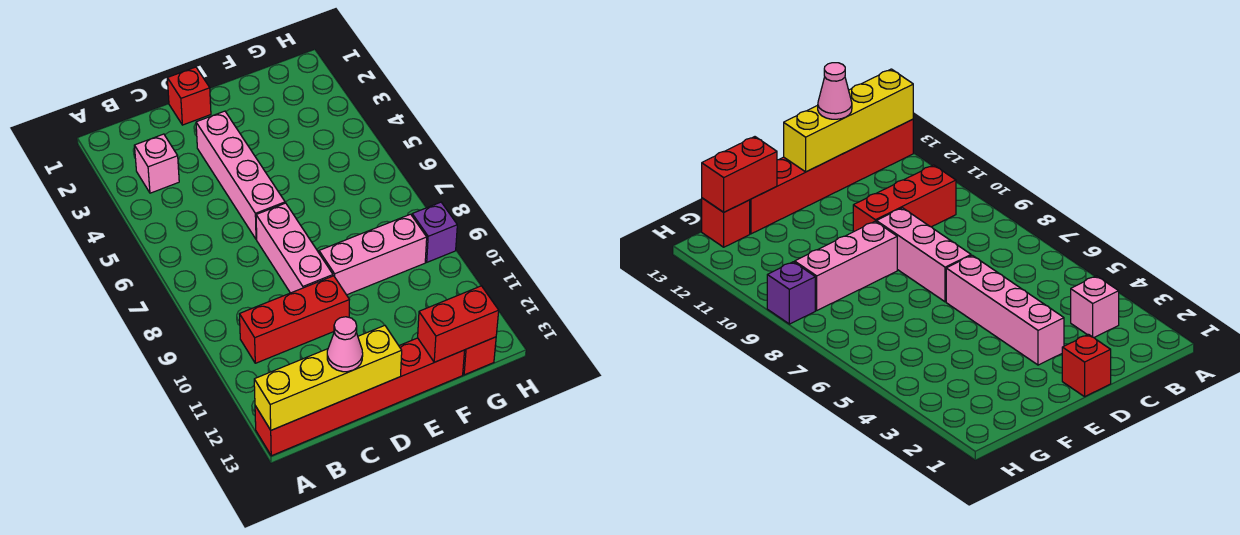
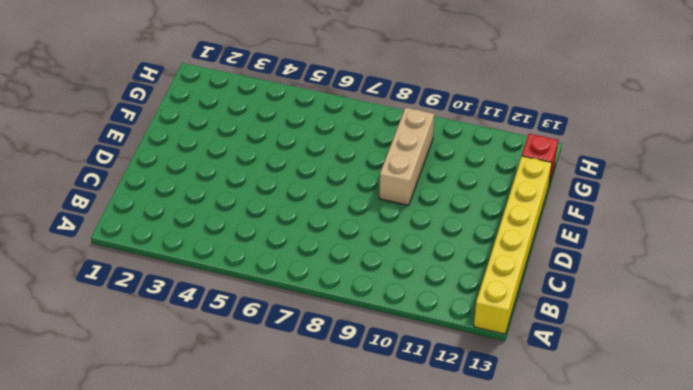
yellow brick A13:F13 level 1 -> red brick A13:F13 level 1
tan brick E9:G9 level 1 -> pink brick E9:G9 level 1
none -> pink brick B3 level 1
none -> red brick B10:D10 level 1
none -> red brick D1 level 1

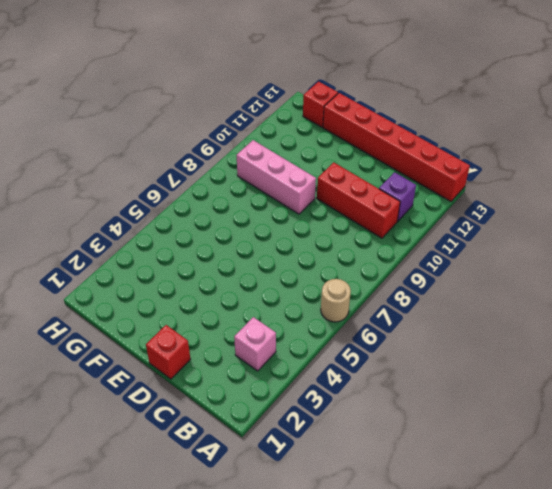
tan round brick A6 level 1 -> none
purple brick B11 level 1 -> purple brick H9 level 1
none -> pink brick D3:D6 level 1
none -> pink brick D7:D9 level 1
none -> yellow brick A13:D13 level 2

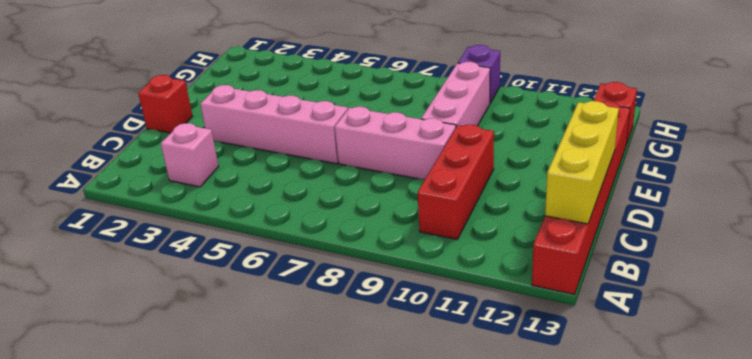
yellow brick B13:D13 level 2 -> yellow brick A13:D13 level 2
none -> red brick F13:G13 level 2
none -> pink cone C13 level 3

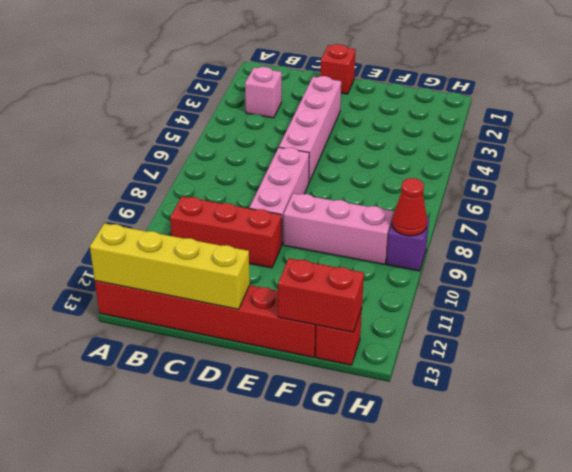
red cone H9 level 2 -> none
none -> pink cone C13 level 3

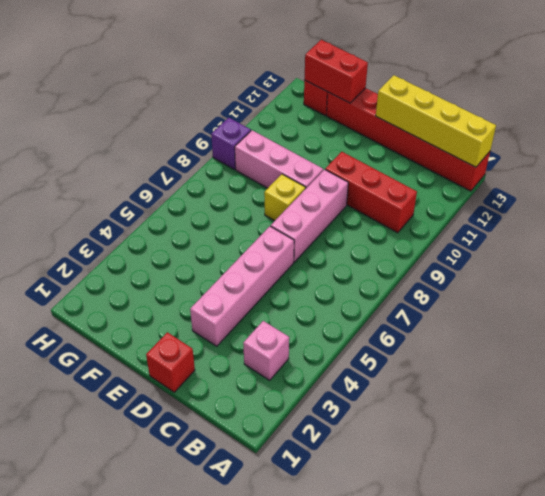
yellow brick E8 level 1 -> none
none -> pink cone C13 level 3

